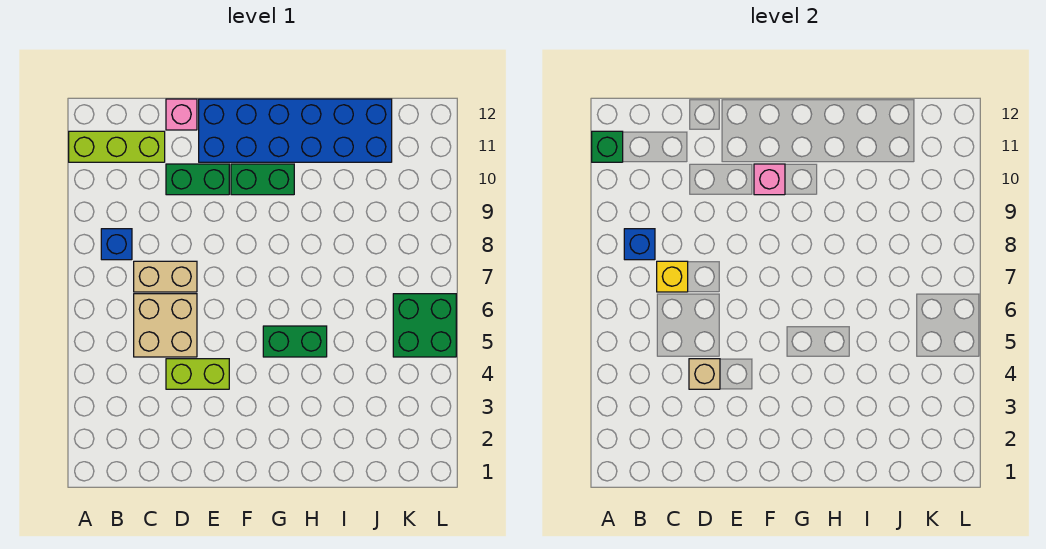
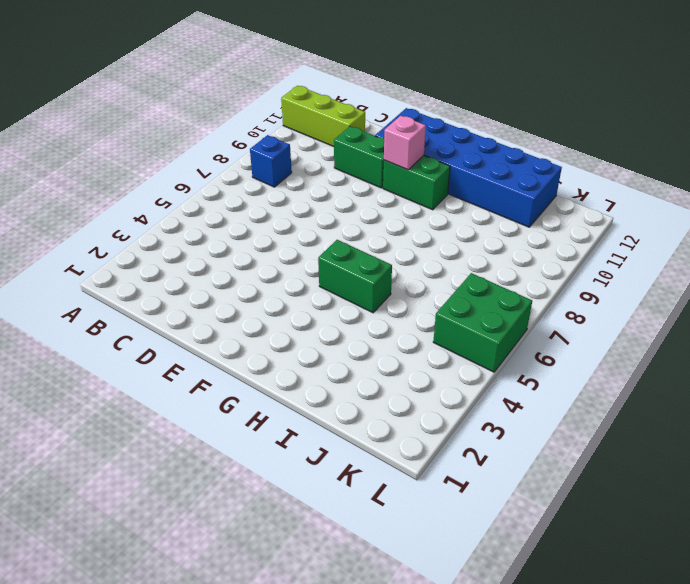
none -> tan brick C5:D6 level 1
none -> tan brick C7:D7 level 1
none -> lime brick D4:E4 level 1

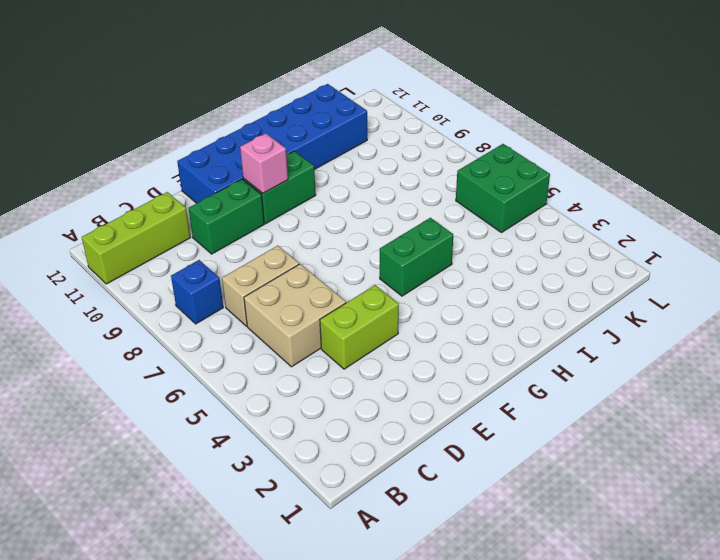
none -> pink brick D12 level 1
none -> green brick A11 level 2
none -> blue brick B8 level 2

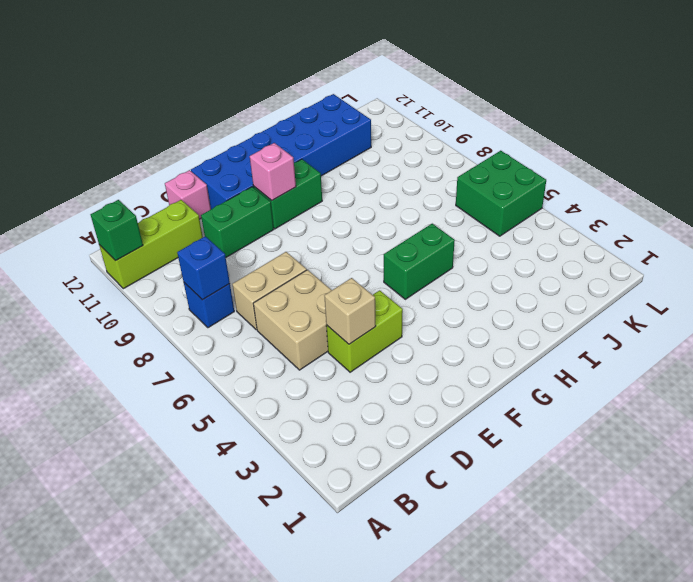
none -> yellow brick C7 level 2

